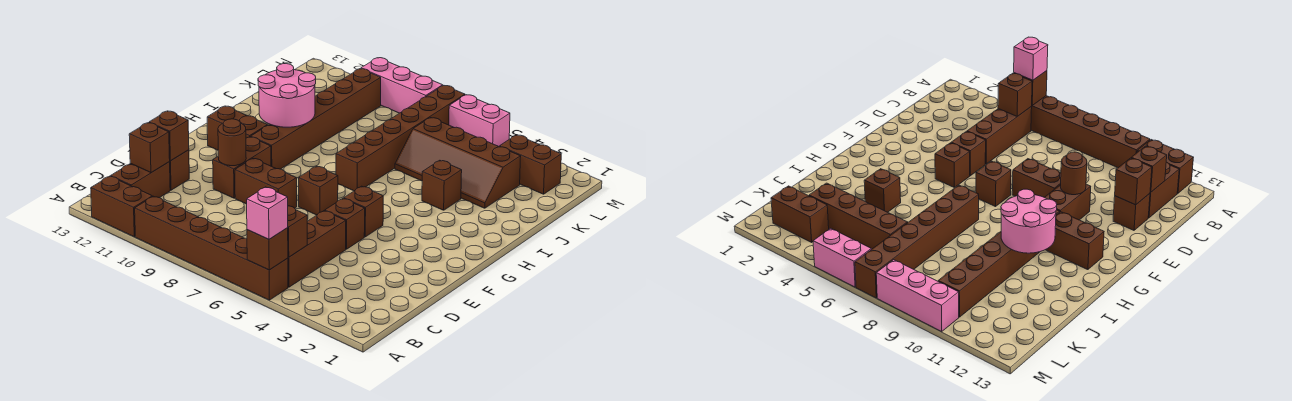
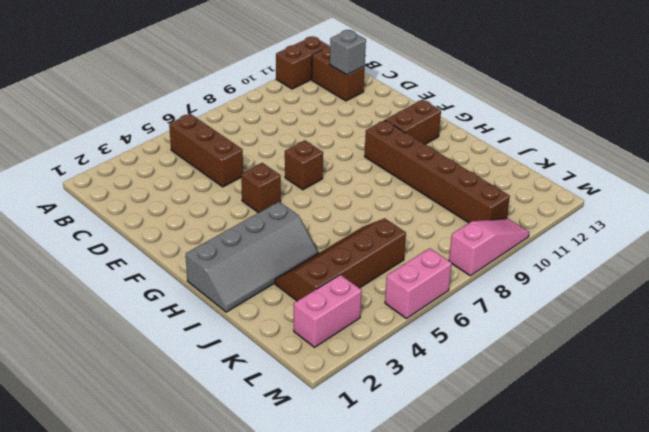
grey brick C12 level 2 -> brown brick C12 level 2
grey slope H1:I4 level 1 top H -> brown brick I4 level 1
pink brick L2:L3 level 1 -> brown brick L2:L3 level 1
pink slope M8:M10 level 1 top 8 -> pink brick M8:M10 level 1
none -> brown brick A5:A10 level 1
none -> brown brick D12 level 1
none -> brown brick E5 level 1

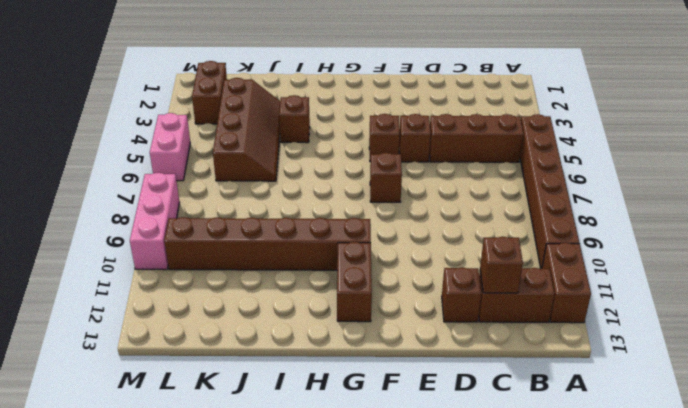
none -> brown brick E8:E9 level 1
none -> brown brick E10:F10 level 1
none -> brown brick H7:M7 level 1

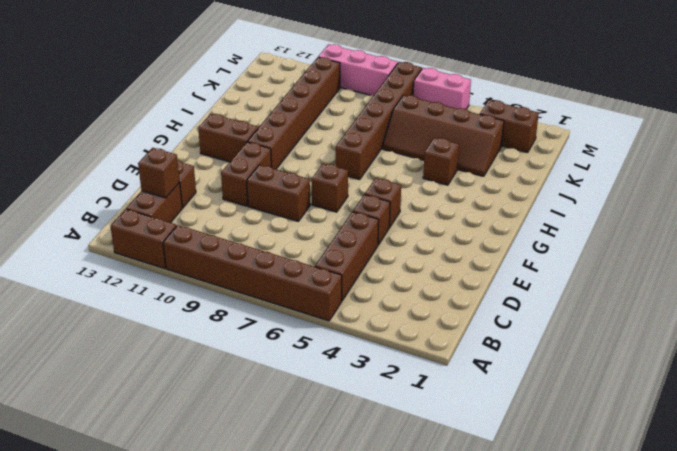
none -> brown brick A5 level 2
none -> brown brick B5 level 2
none -> brown brick D12 level 2

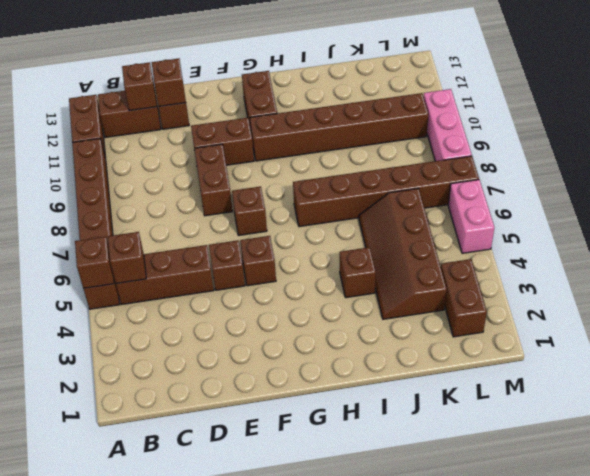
none -> brown round brick E10 level 2
none -> pink round brick H10:I11 level 2
none -> pink brick A5 level 3

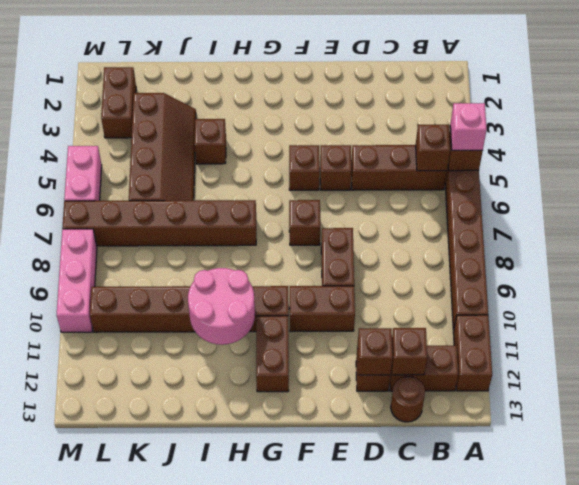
brown round brick C13 level 1 -> brown round brick E10 level 2

